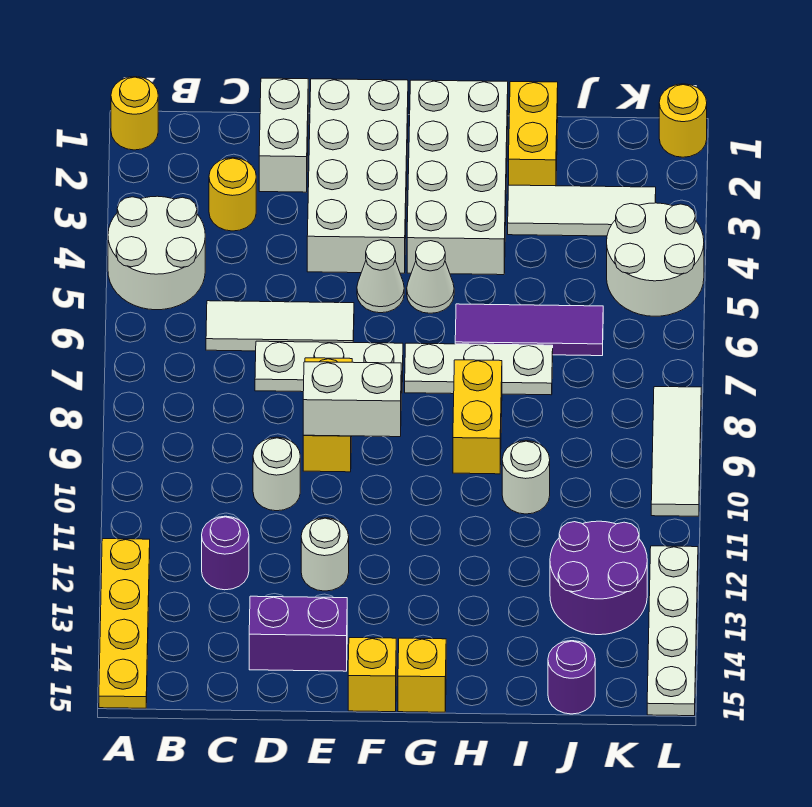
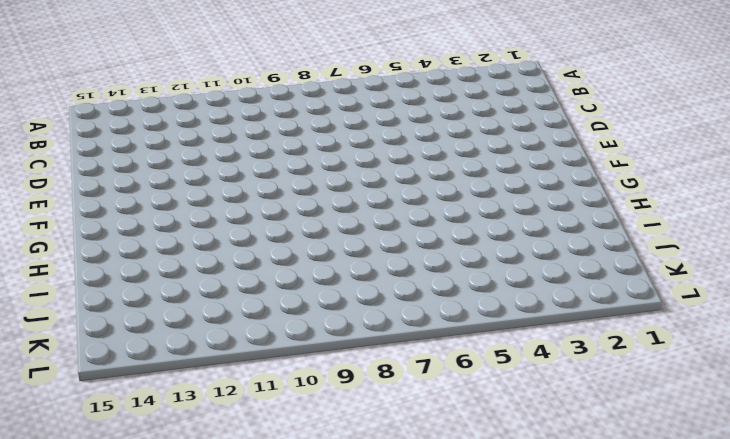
none -> yellow round brick A1 level 1
none -> white round brick A4:B5 level 1
none -> yellow plate A12:A15 level 1
none -> yellow round brick C3 level 1

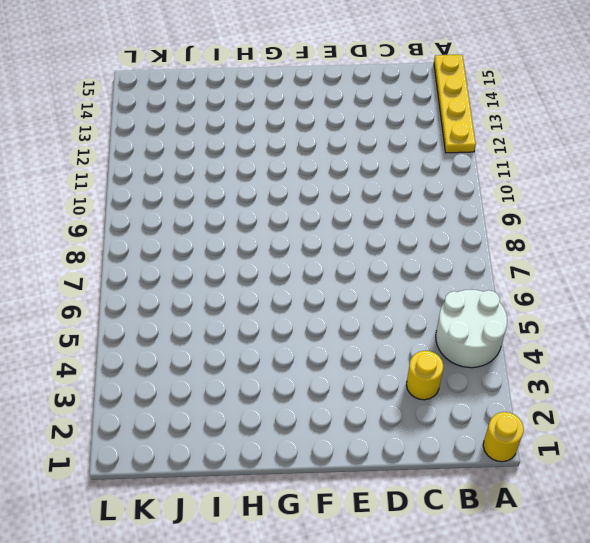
none -> white tile C6:E6 level 1
none -> purple round brick C12 level 1
none -> white brick D1:D2 level 1
none -> white plate D7:F7 level 1

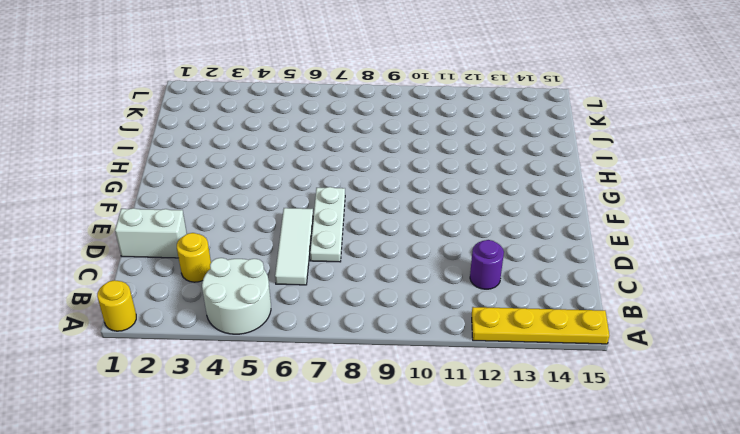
none -> white round brick D10 level 1
none -> purple brick D14:E14 level 1
none -> white brick E1:F4 level 1
none -> yellow brick E8:E9 level 1

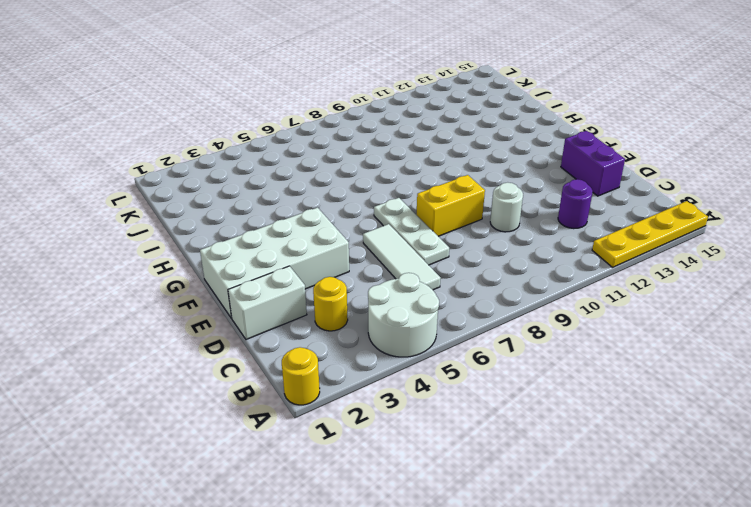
none -> white round brick E12 level 1
none -> white cone F5 level 1
none -> yellow brick F15 level 1
none -> white brick G1:H4 level 1

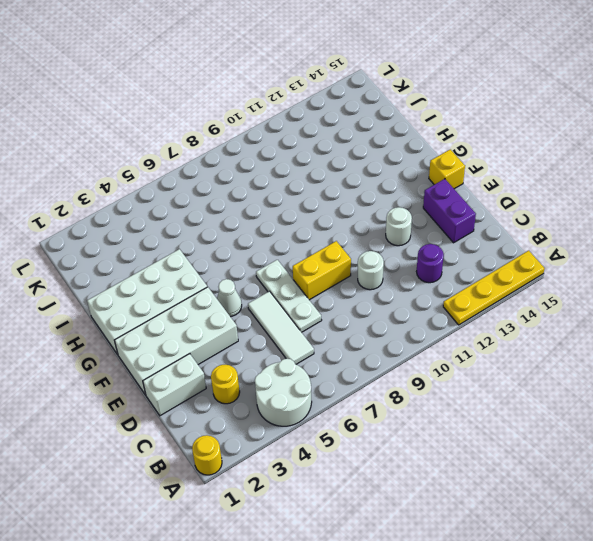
none -> white cone G5 level 1
none -> white plate G7:I7 level 1
none -> yellow brick G15 level 1
none -> purple tile H6:J6 level 1

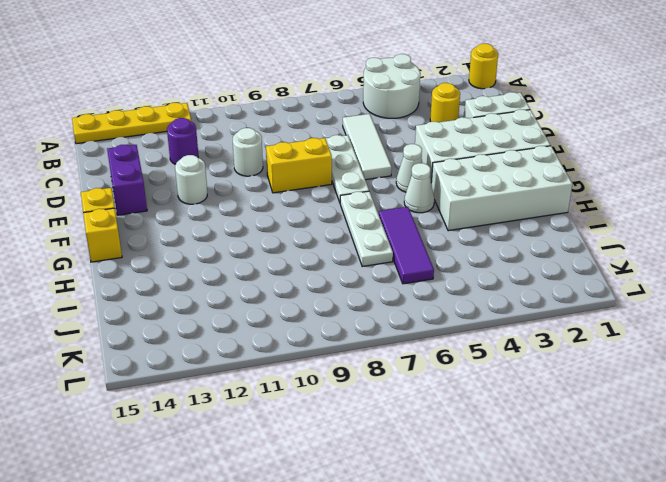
none -> yellow brick H8:H9 level 1
none -> yellow brick I1:I2 level 1
none -> white tile I3:K3 level 1
none -> white round brick I10 level 1

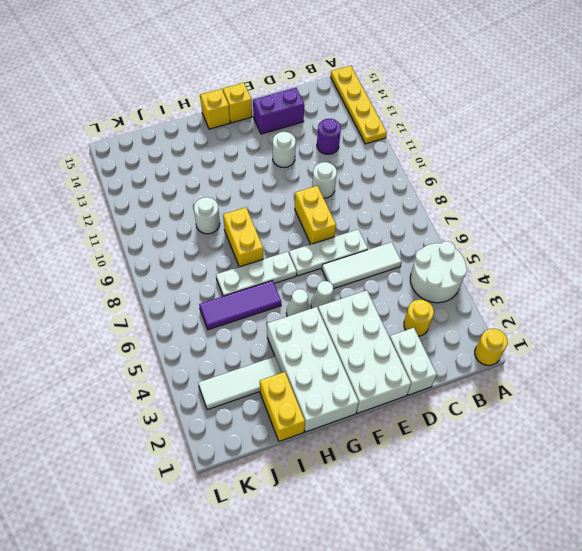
none -> purple round brick J12:K13 level 1
none -> purple round brick J15 level 1
none -> white round brick K4:L5 level 1
none -> yellow round brick L1 level 1

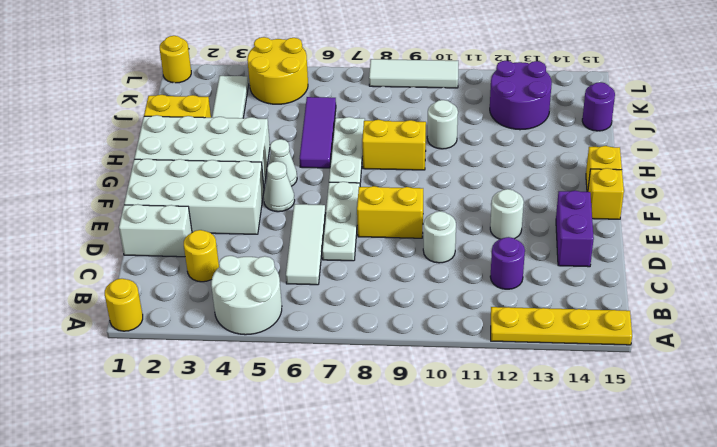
yellow round brick K4:L5 level 1 -> white round brick K4:L5 level 1
none -> white plate L12:L15 level 1
none -> white brick E9:F9 level 2

